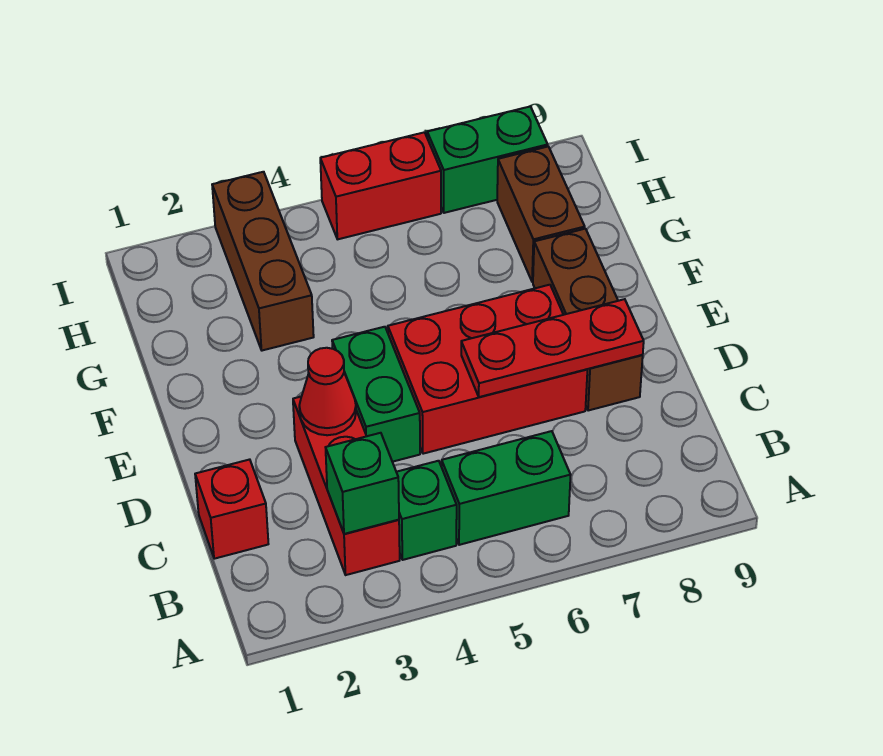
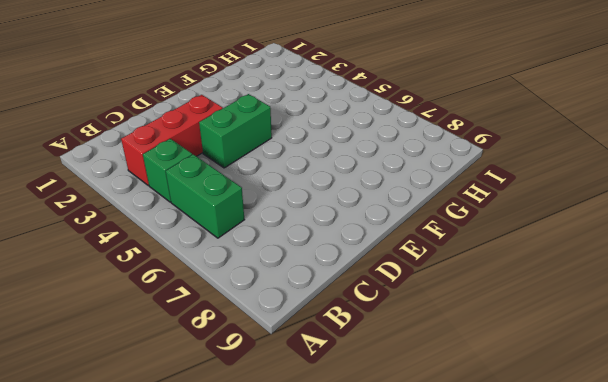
none -> red brick C1 level 1
none -> red brick D5:E7 level 1
none -> brown brick D8:F8 level 1

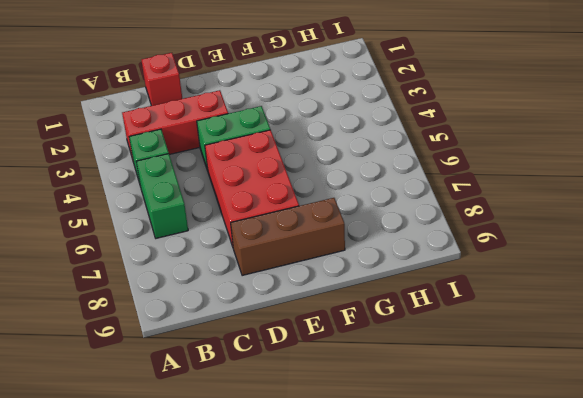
none -> brown brick G3:I3 level 1
none -> brown brick G8:H8 level 1
none -> red brick I5:I6 level 1

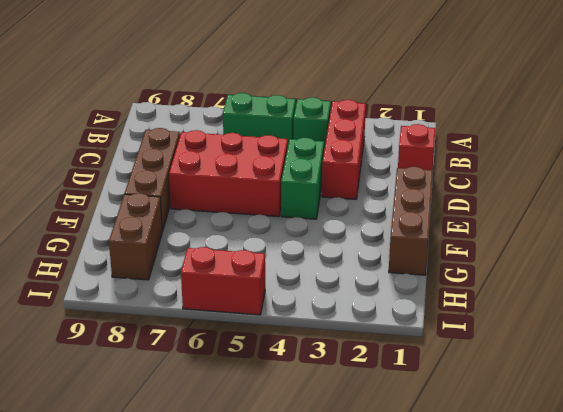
brown brick E1:G1 level 1 -> brown brick G3:I3 level 1
none -> green brick I7:I8 level 1
none -> green brick B3 level 2
none -> red cone D3 level 2

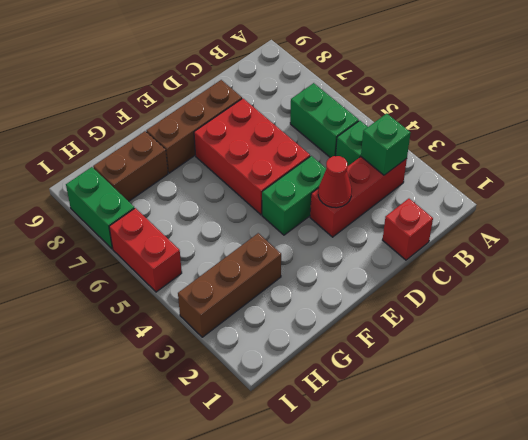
none -> red plate D6:D8 level 2

